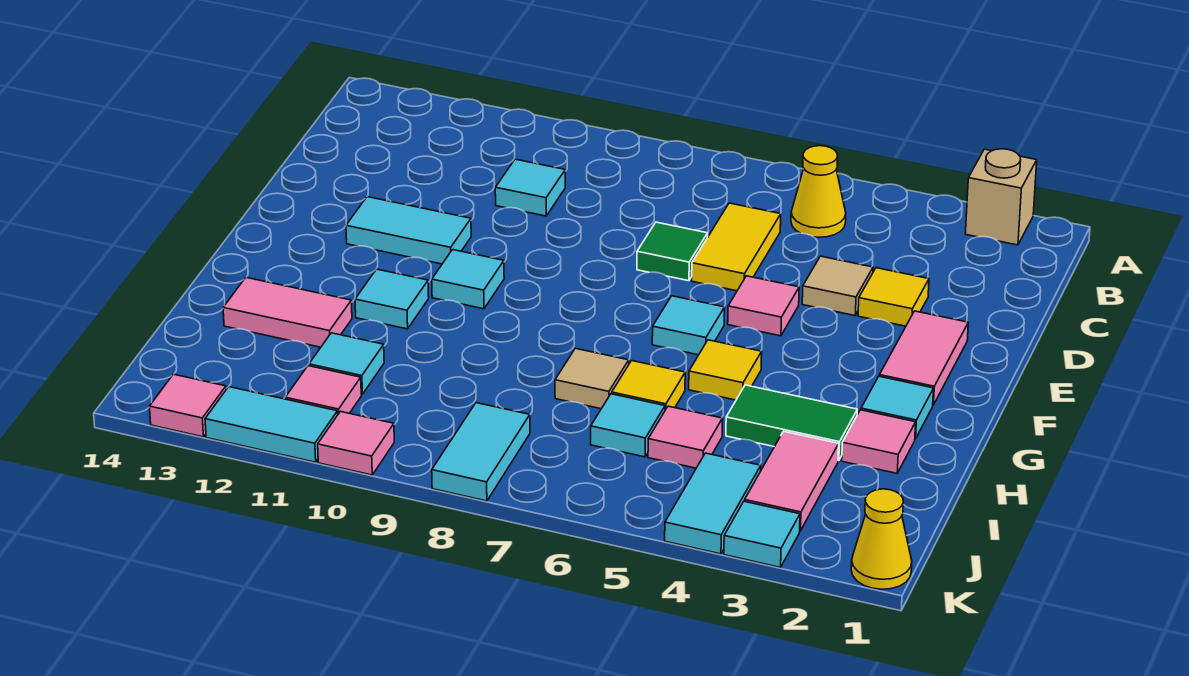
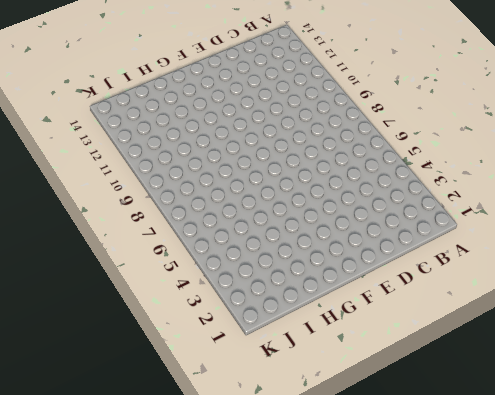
none -> tan brick A2 level 1
none -> yellow cone B5 level 1
none -> yellow tile C6:D6 level 1
none -> cyan tile C10 level 1

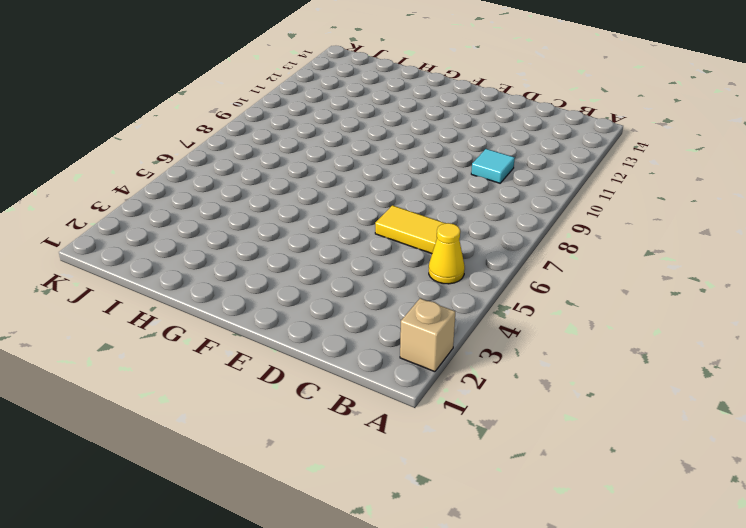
none -> yellow tile D3 level 1
none -> tan tile D4 level 1
none -> green tile D7 level 1
none -> pink tile E2:F2 level 1

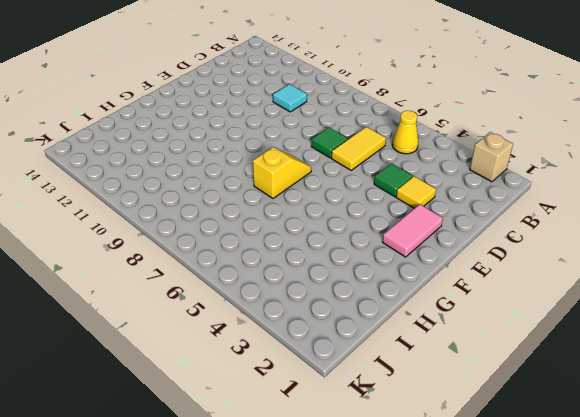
green tile D4 level 1 -> tan tile D4 level 1
yellow slope F7:G7 level 1 top G -> none
none -> pink tile E5 level 1
none -> cyan tile E11:E12 level 1
none -> cyan tile F6 level 1
none -> cyan tile F10 level 1

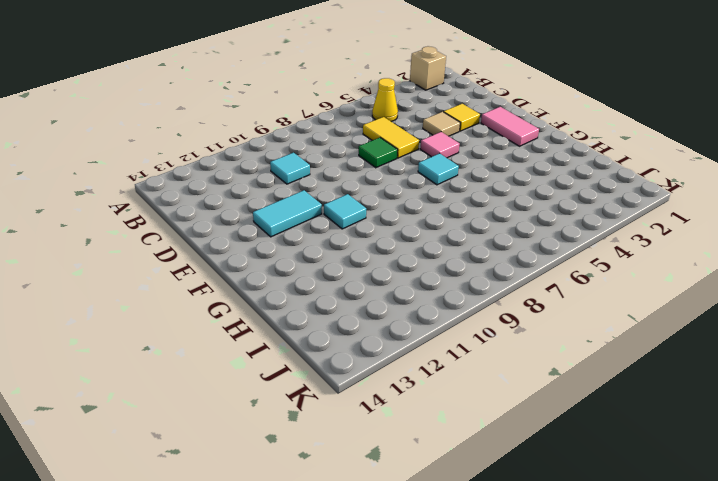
none -> cyan tile G2 level 1
none -> yellow tile G5 level 1
none -> cyan tile G11 level 1
none -> pink tile H2 level 1

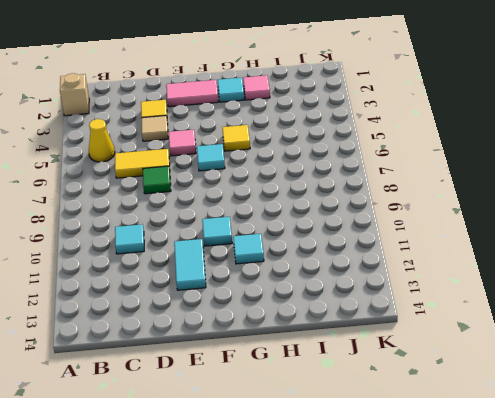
none -> green tile H3:H4 level 1
none -> yellow tile H6 level 1
none -> tan tile H7 level 1
none -> pink tile H12:H13 level 1

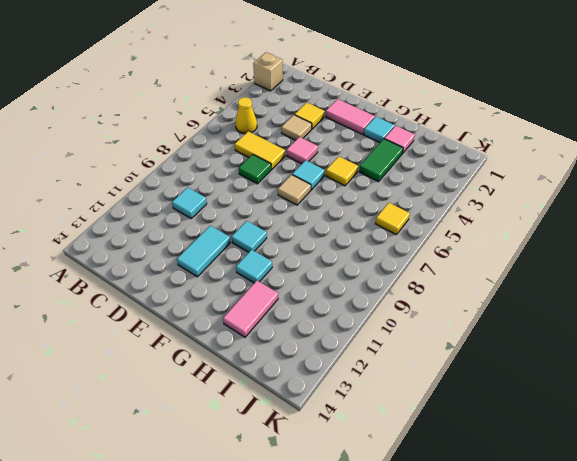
tan tile F7 level 1 -> tan tile H7 level 1
yellow tile J6 level 1 -> yellow tile H6 level 1
none -> pink tile I3:J3 level 1
none -> pink tile I5 level 1
none -> cyan tile I6 level 1
none -> cyan tile I11 level 1

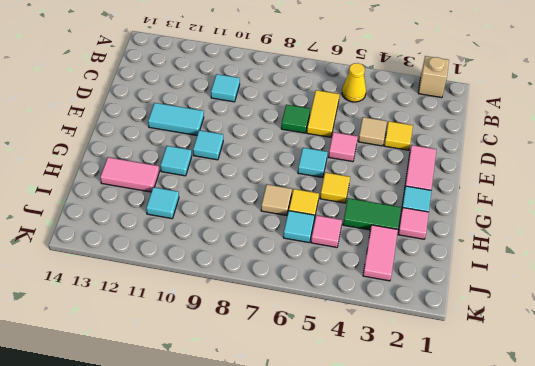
none -> cyan tile J4:K4 level 1
none -> cyan tile J8:K8 level 1
none -> pink tile J11 level 1
none -> yellow cone K1 level 1

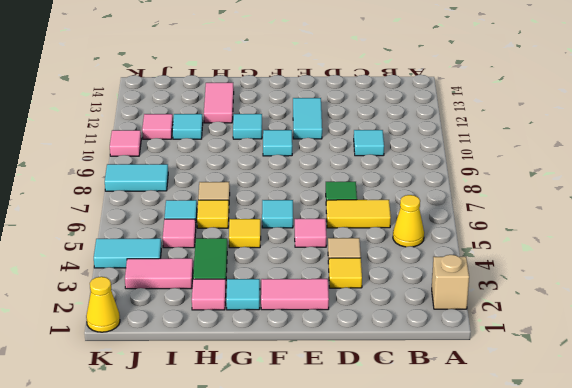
none -> cyan tile K3 level 1
none -> cyan tile K11:K12 level 1
none -> pink tile K13 level 1

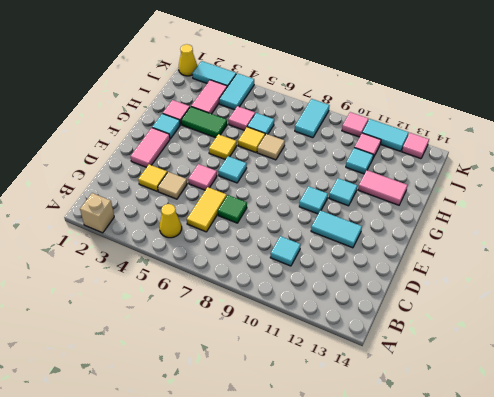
cyan tile K2:K3 level 1 -> cyan tile K3 level 1

